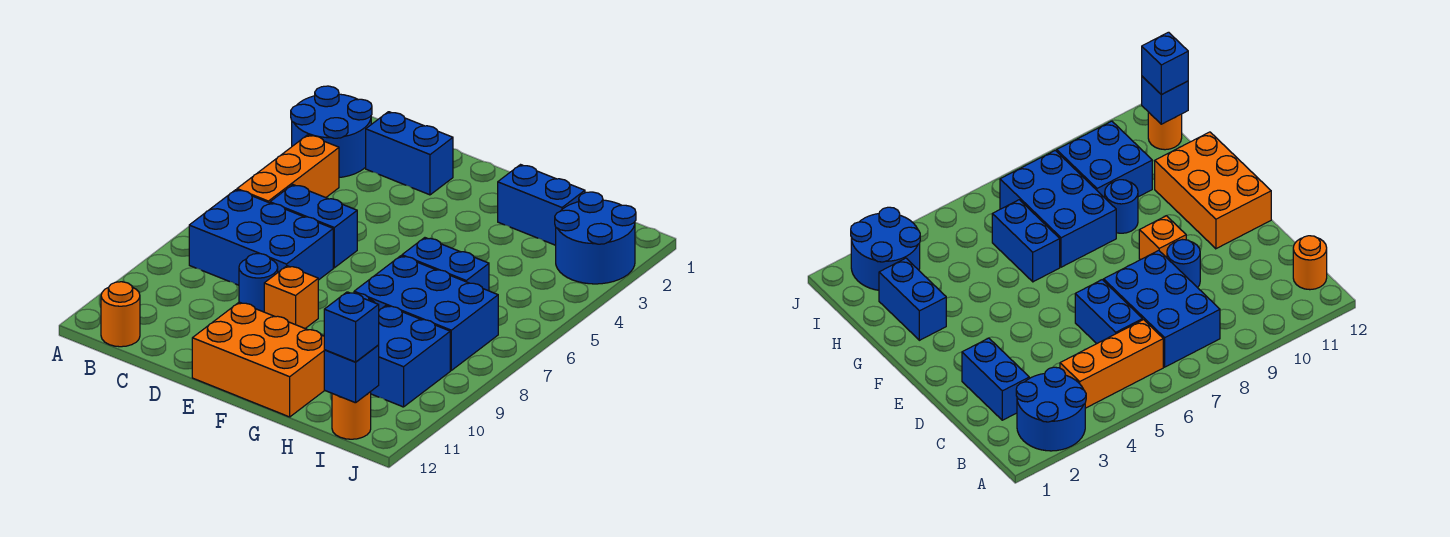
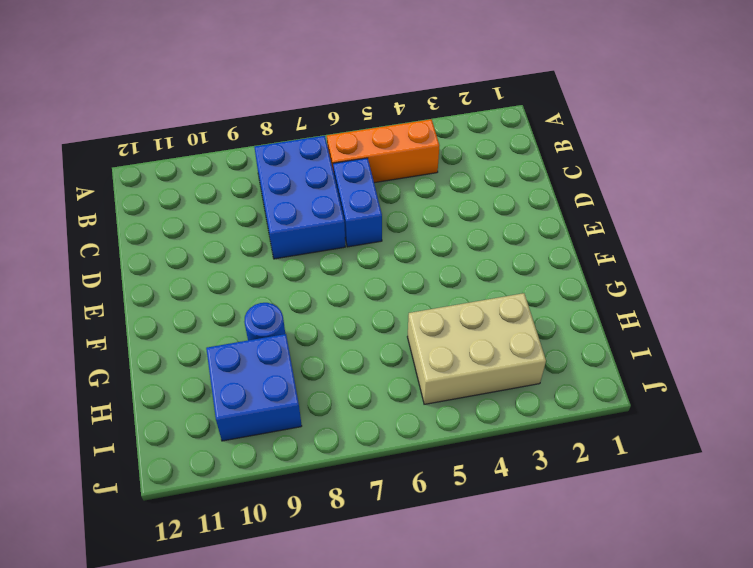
tan brick H3:I5 level 1 -> blue round brick I2:J3 level 1
none -> blue round brick A2:B3 level 1
none -> orange round brick B12 level 1
none -> blue brick C2:D2 level 1

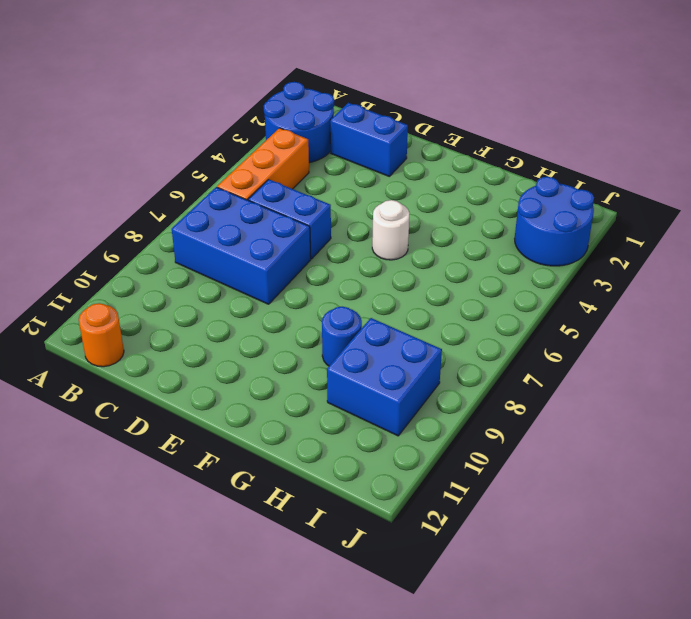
white round brick F5 level 1 -> none
none -> blue round brick D9 level 1
none -> orange brick E9 level 1
none -> orange brick E11:G12 level 1

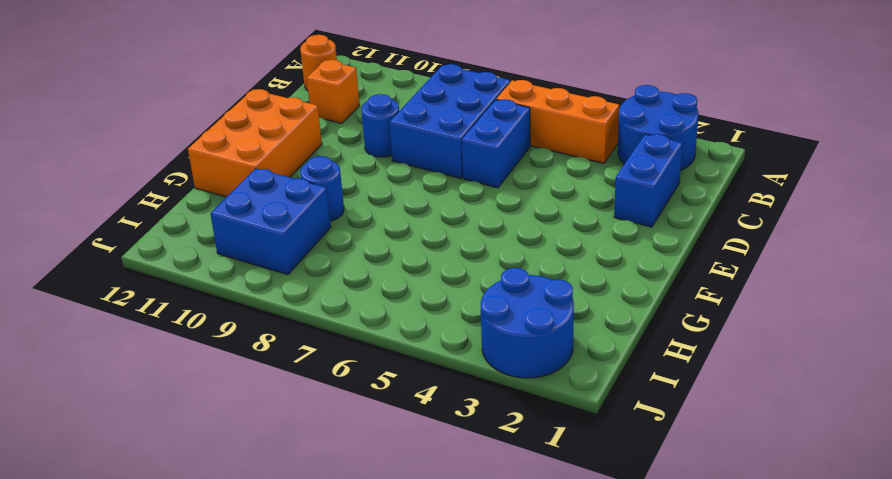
orange brick C11 level 1 -> orange brick E9 level 1
none -> blue brick G2:H2 level 1
none -> blue brick G6:H6 level 1
none -> blue brick G7:I8 level 1

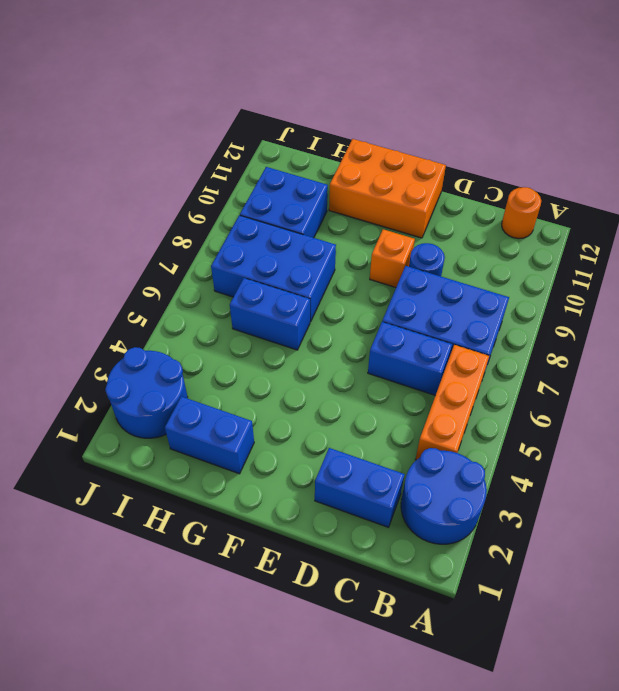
none -> blue round brick G9 level 1
none -> orange round brick I12 level 1
none -> blue brick I12 level 2

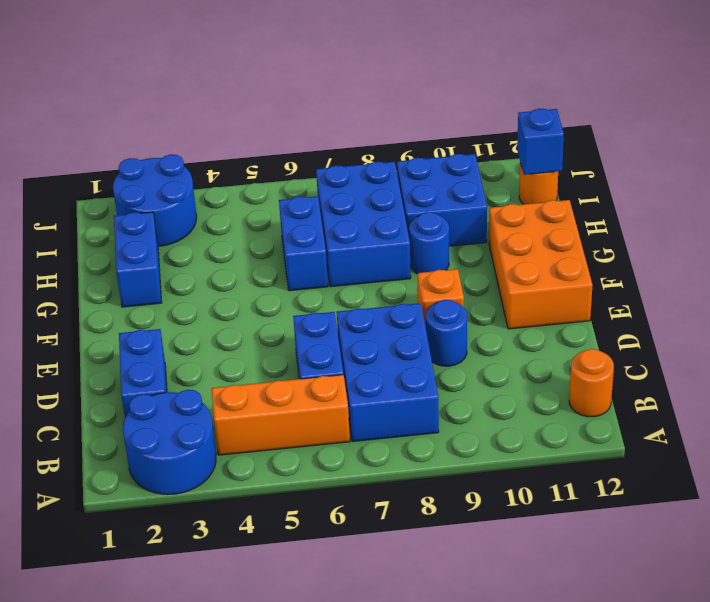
none -> blue brick I12 level 3

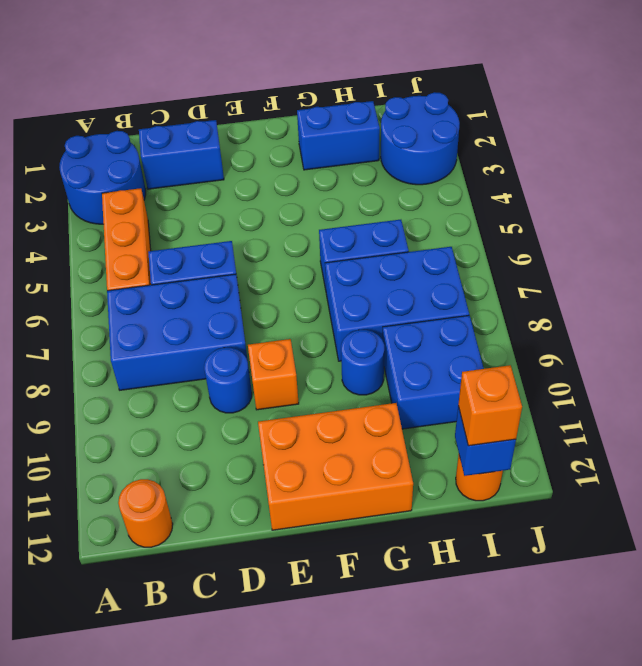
orange brick I12 level 3 -> blue brick I12 level 3

